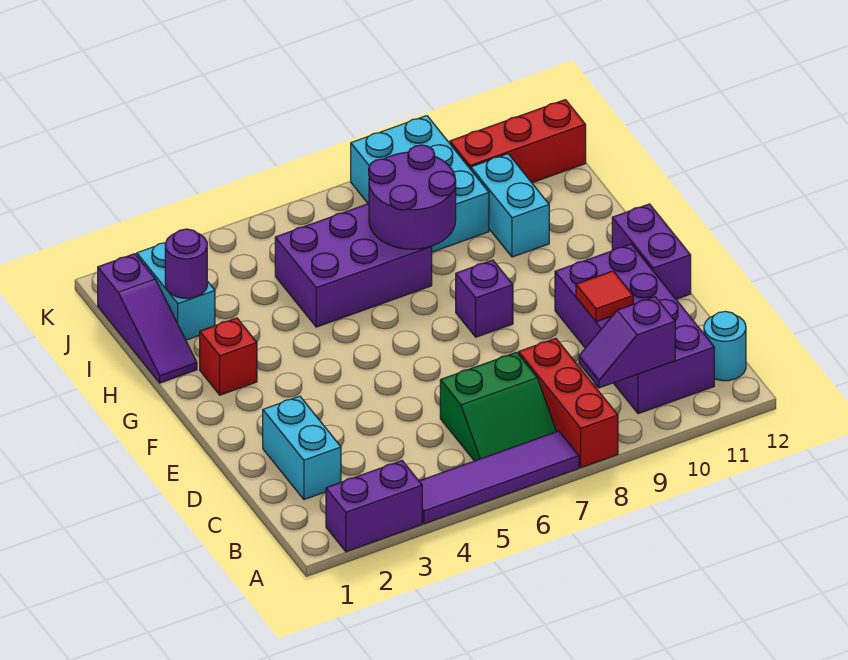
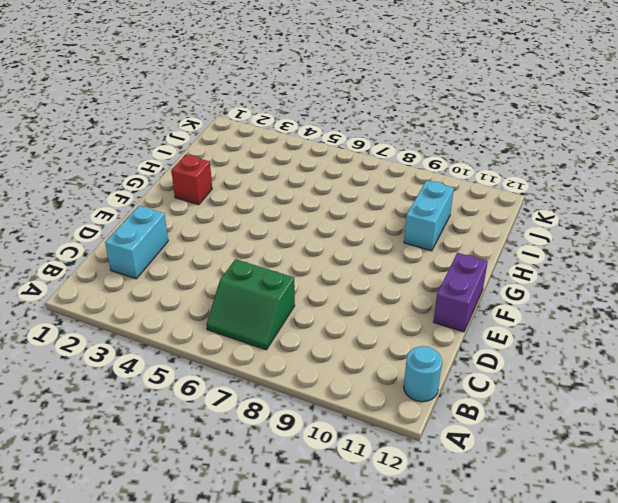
none -> purple brick A2:A3 level 1
none -> purple tile A4:A7 level 1
none -> red brick A8:C8 level 1

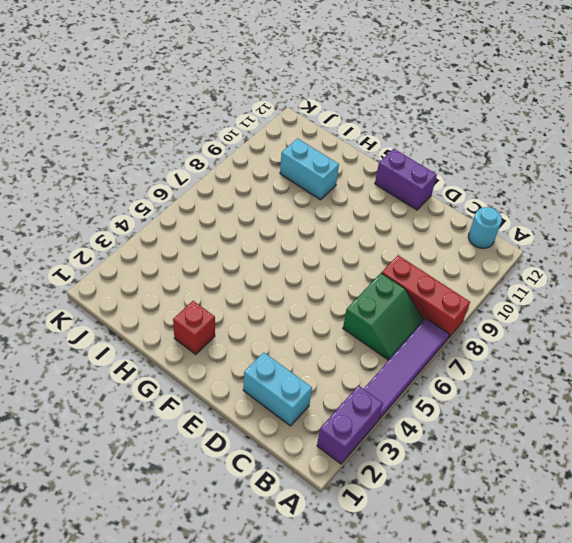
none -> purple brick B10:E11 level 1
none -> purple brick F8 level 1
none -> purple slope H1:J1 level 1 top J

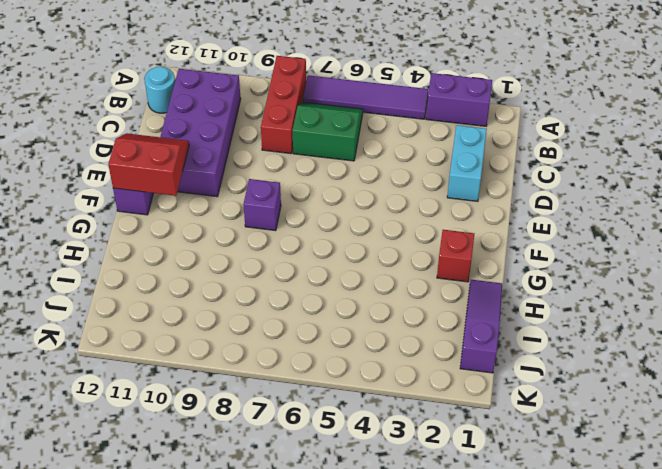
red slope E11:F12 level 2 top F -> none
none -> purple brick H5:I7 level 1
none -> cyan brick H10:I10 level 1
none -> cyan brick I2:J2 level 1

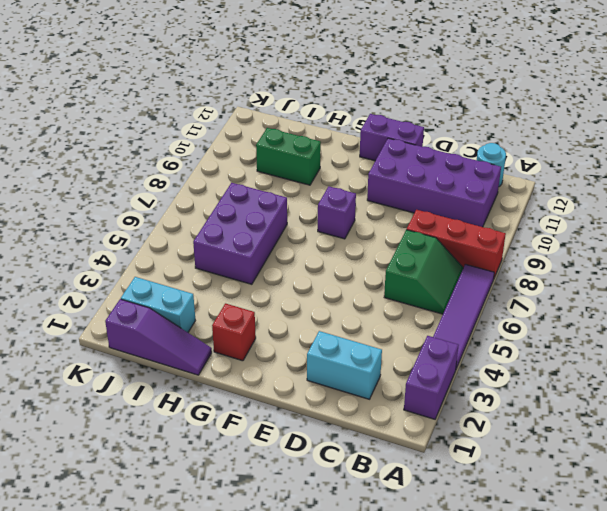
green brick H10:I10 level 1 -> cyan brick H10:I10 level 1
none -> cyan brick I8:K9 level 1
none -> red brick J10:J12 level 1
none -> purple slope B9:B10 level 2 top 10

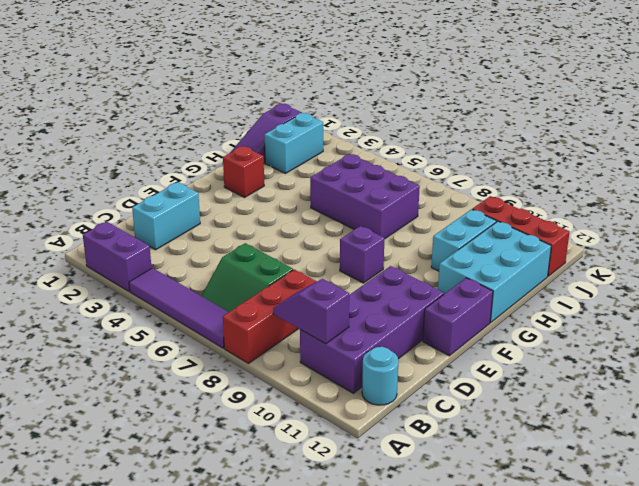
cyan brick G11:I12 level 1 -> cyan brick I8:K9 level 1
none -> red tile D10 level 2
none -> purple round brick H7:I8 level 2
none -> purple round brick I2 level 2

